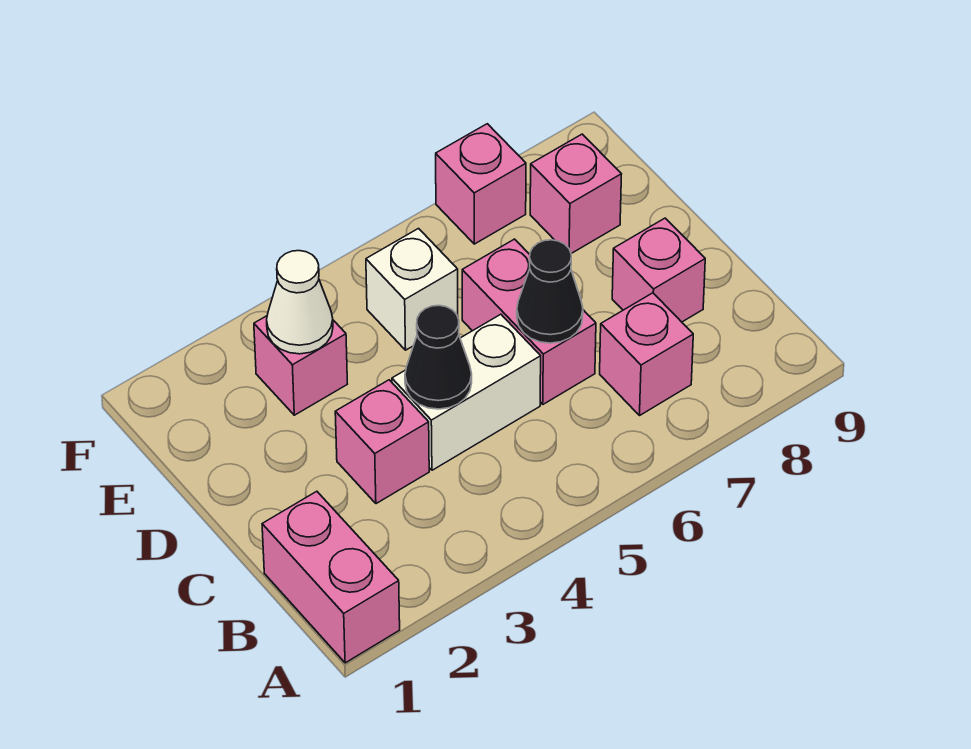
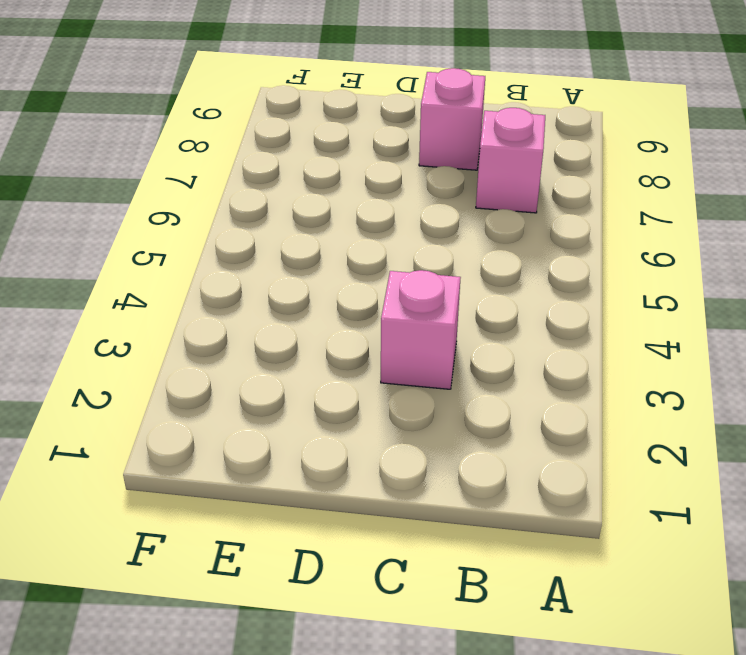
none -> pink brick A1:B1 level 1
none -> white brick C4:C5 level 1
none -> pink brick C6:D6 level 1

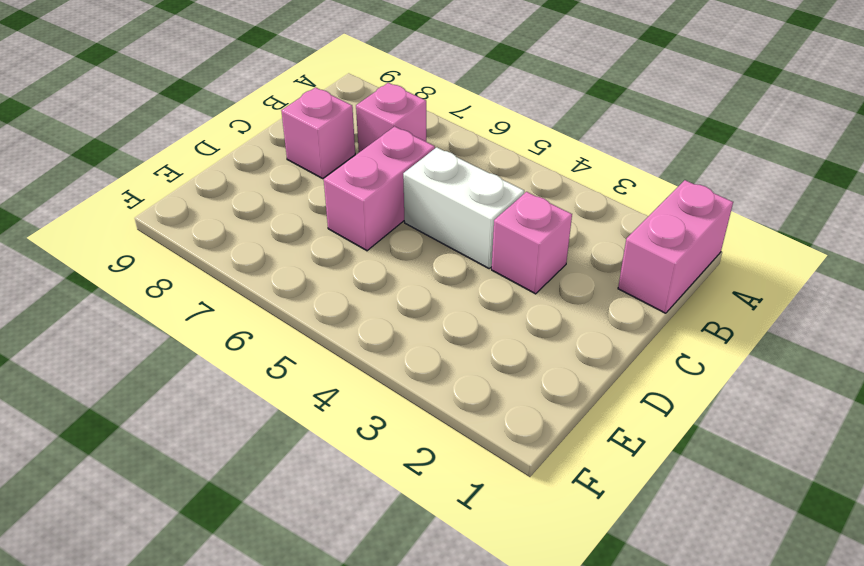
none -> pink brick E3 level 1
none -> white brick E5 level 1
none -> pink brick E8 level 1

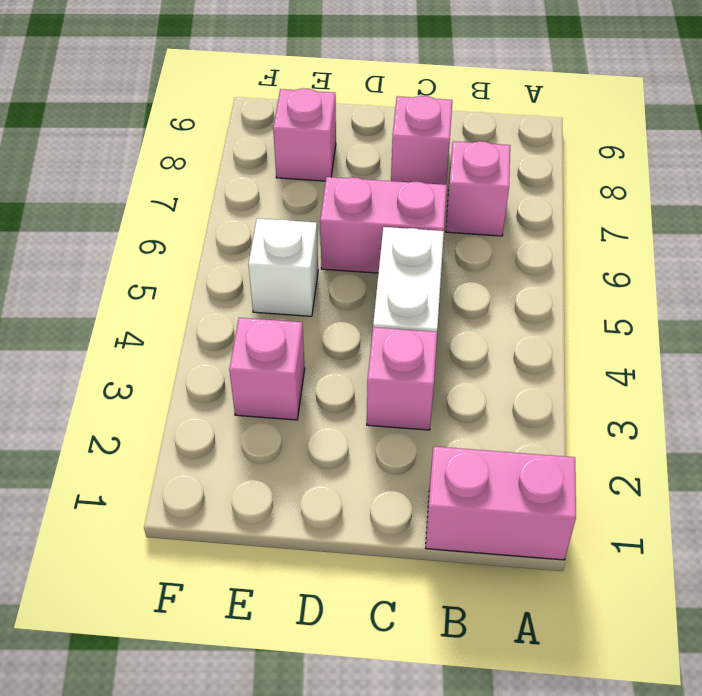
none -> pink brick F7 level 1
none -> black cone C4 level 2
none -> black cone C6 level 2

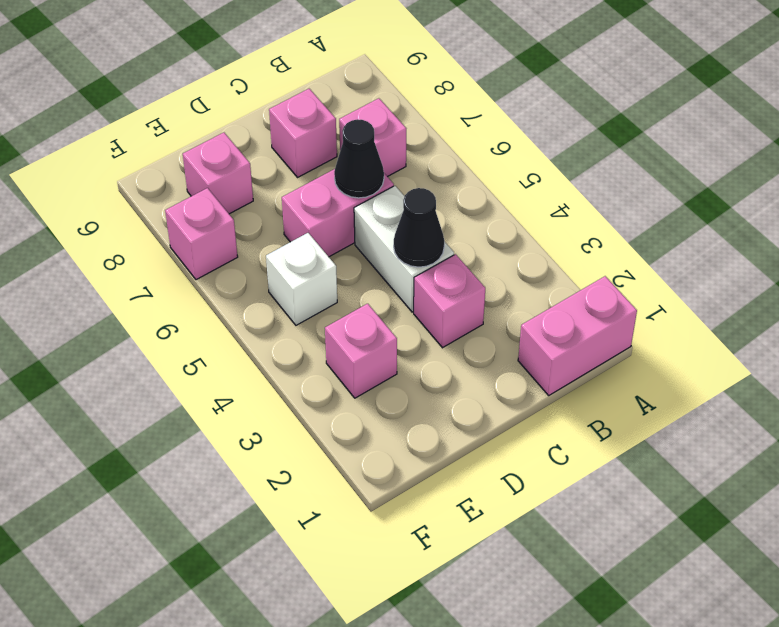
none -> white cone E3 level 2

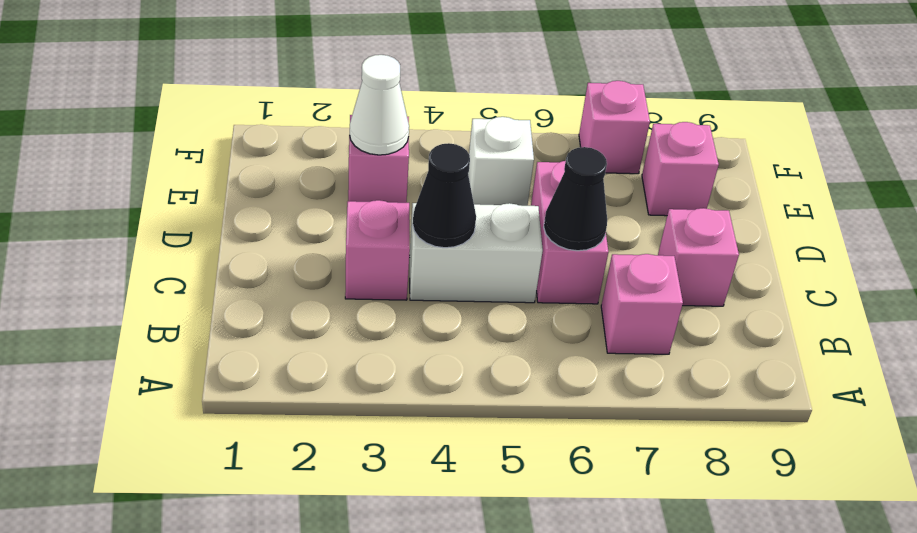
none -> pink brick A1:B1 level 1

